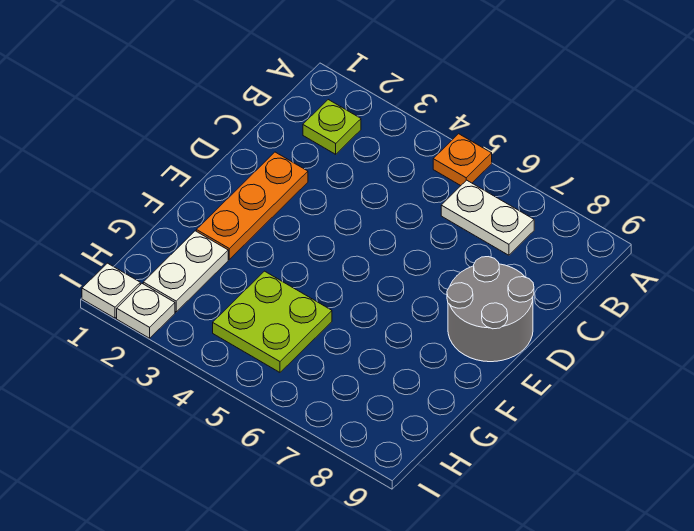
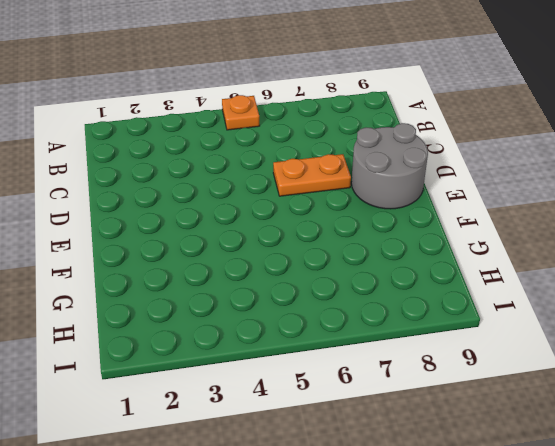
orange plate D6:D7 level 1 -> none
none -> lime plate B2 level 1
none -> white plate B6:B7 level 1

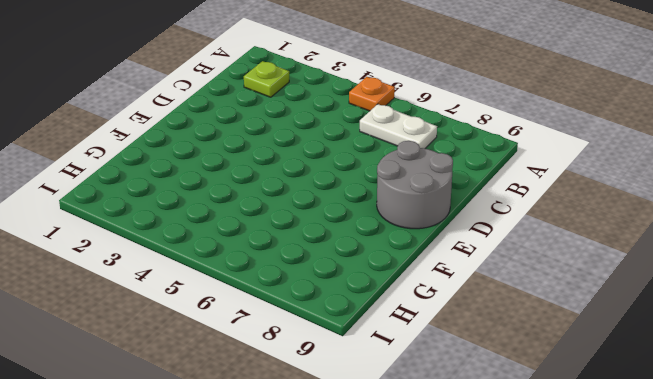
none -> orange plate D2:F2 level 1
none -> white plate G2:H2 level 1

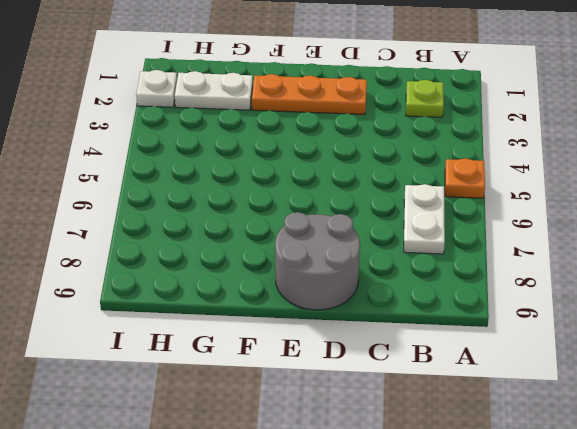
none -> lime plate G4:H5 level 1
none -> white plate I1 level 1

